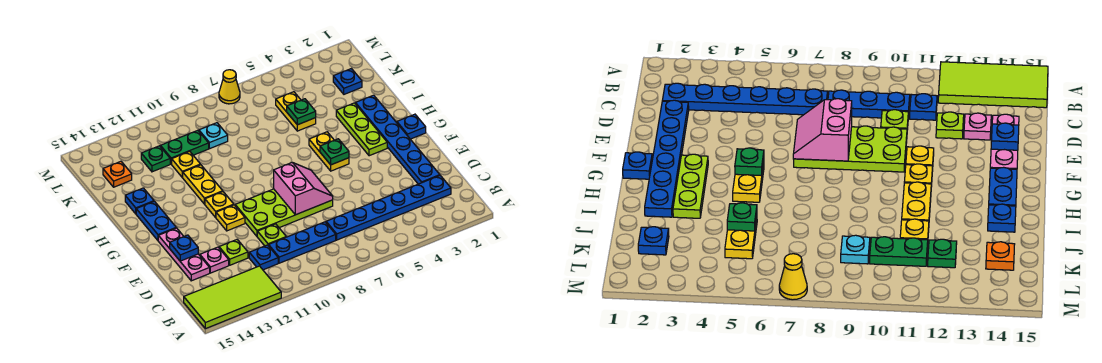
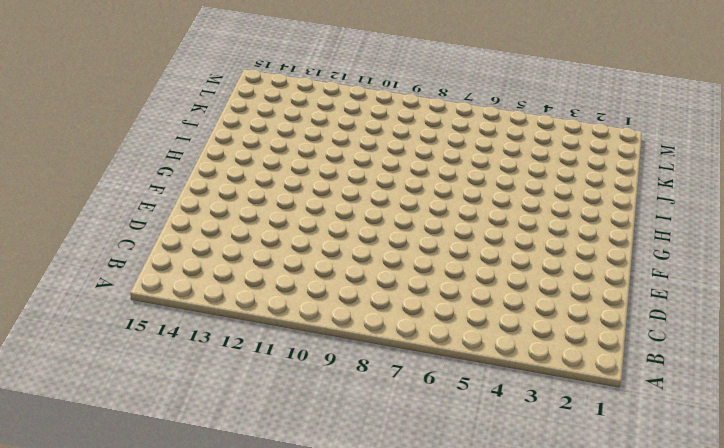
none -> lime tile A12:B15 level 1
none -> blue plate C2:C7 level 1
none -> blue plate C8:C10 level 1
none -> blue plate C11 level 1

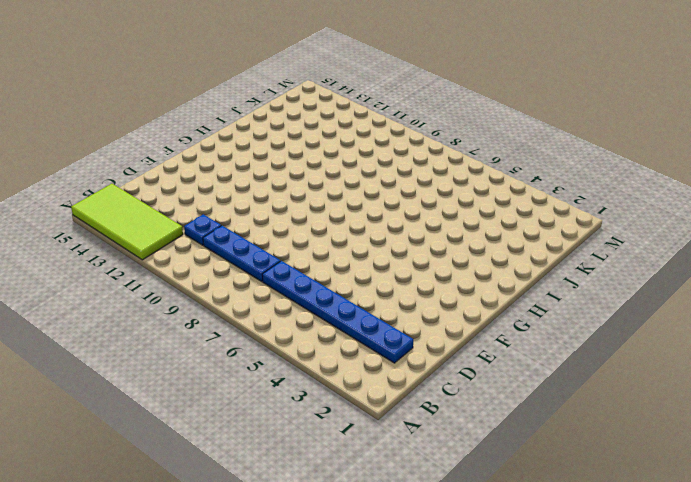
none -> blue plate D2:I2 level 1
none -> lime plate D10 level 1
none -> lime plate D12 level 1
none -> pink plate D13 level 1

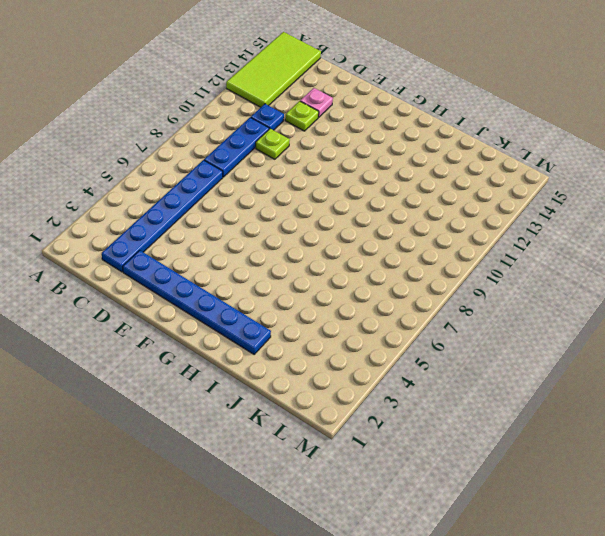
none -> pink plate D14:F14 level 1
none -> lime plate E7:F10 level 1
none -> yellow plate F11 level 1
none -> blue plate G1 level 1

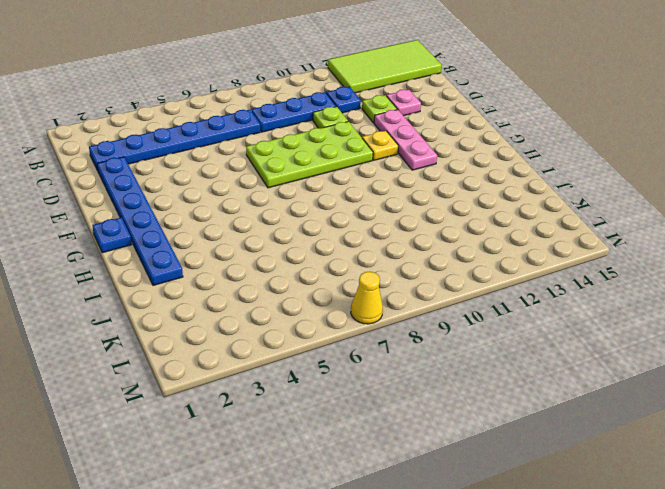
pink plate E12:G12 level 1 -> pink plate D14:F14 level 1
none -> lime plate G3:I3 level 1
none -> yellow plate G5:H5 level 1
none -> yellow plate G11 level 1
none -> blue plate G14:H14 level 1

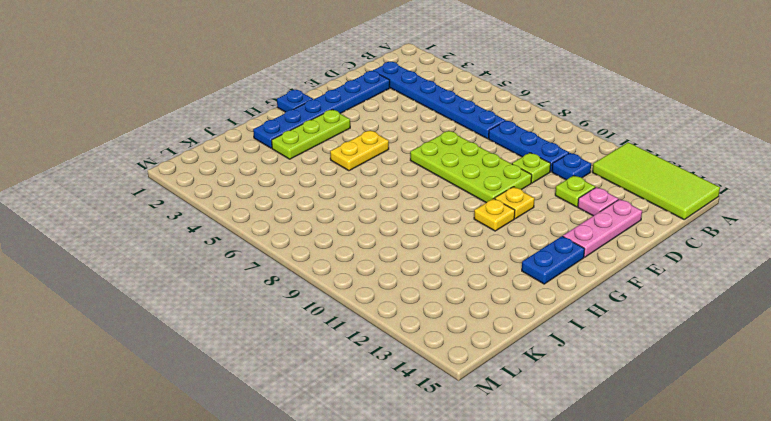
none -> yellow plate H11:I11 level 1
none -> blue plate I14 level 1
none -> yellow plate J5:K5 level 1
none -> yellow plate J11 level 1

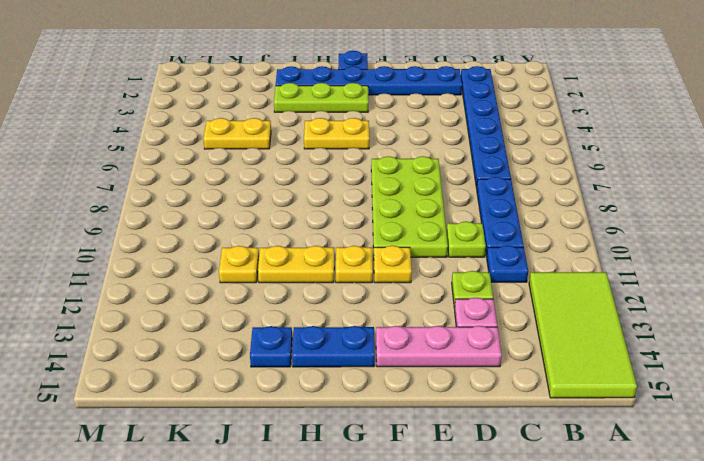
none -> blue plate K2 level 1
none -> cyan plate K9 level 1
none -> green plate K10:K11 level 1
none -> green plate K12 level 1

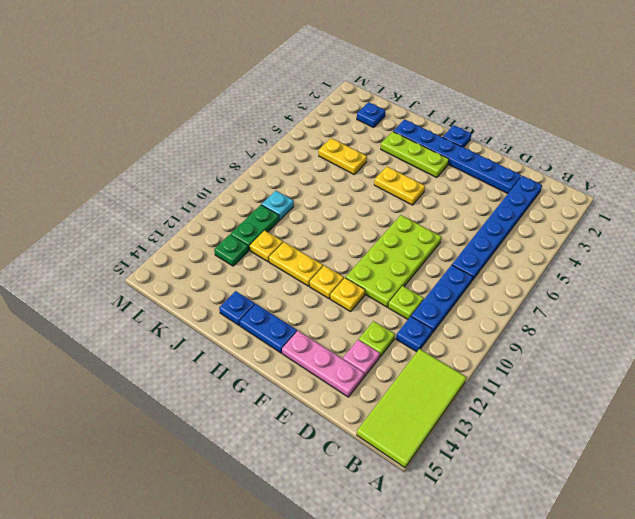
none -> orange plate K14 level 1
none -> yellow cone M7 level 1
none -> pink slope E7:F8 level 2 top 8
none -> blue plate E14 level 2

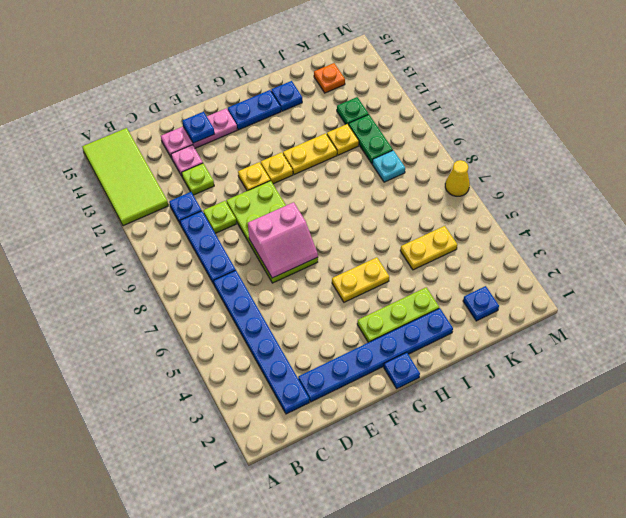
none -> green plate G5 level 2
none -> green plate J5 level 2

